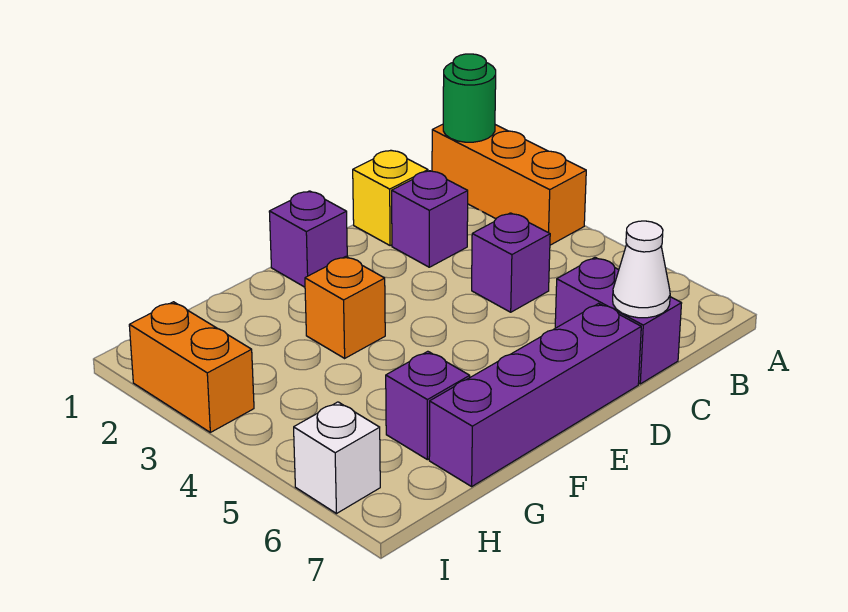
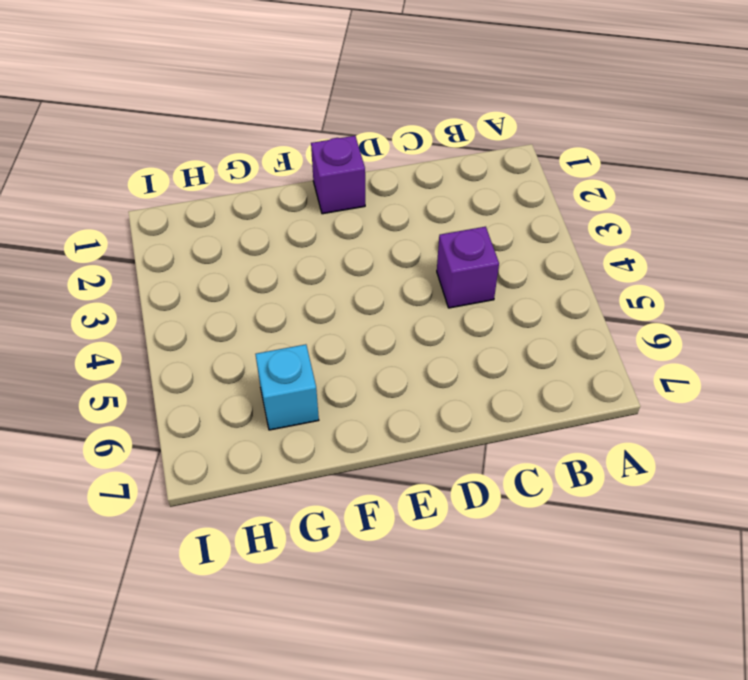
cyan brick G6 level 1 -> purple brick G6 level 1
none -> orange brick A1:A3 level 1
none -> yellow brick C1 level 1
none -> purple brick C2 level 1

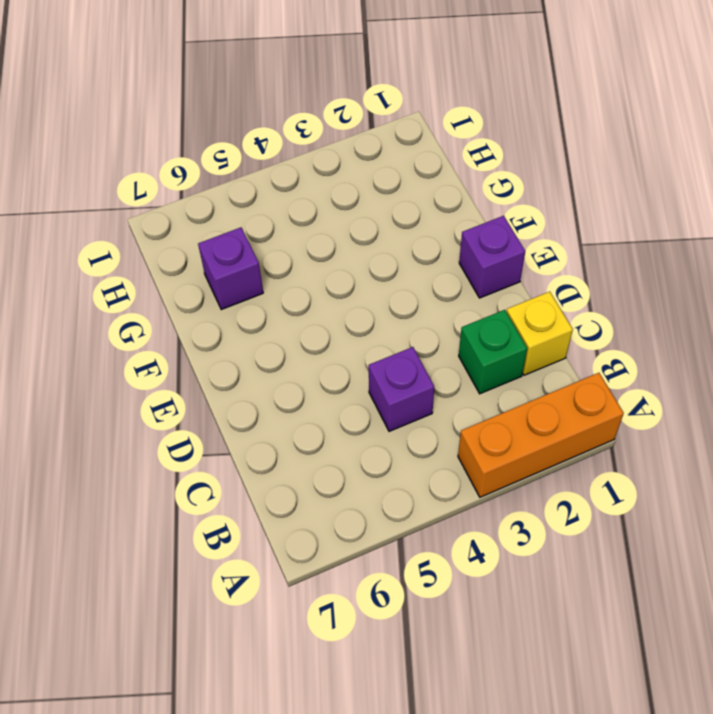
green brick C2 level 1 -> purple brick C2 level 1
none -> purple brick C6:C7 level 1
none -> purple brick D7:G7 level 1
none -> orange brick F3 level 1

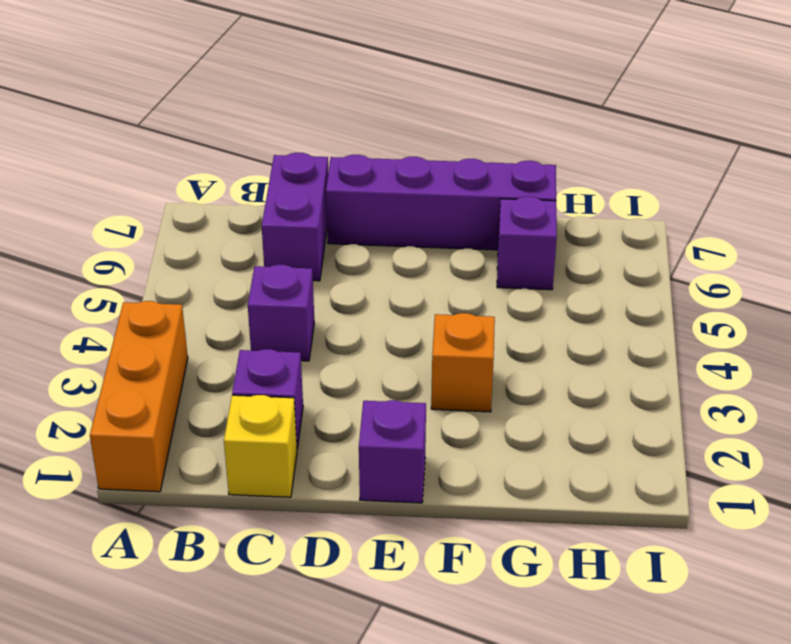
none -> orange brick I2:I3 level 1
none -> white brick I6 level 1
none -> green round brick A1 level 2

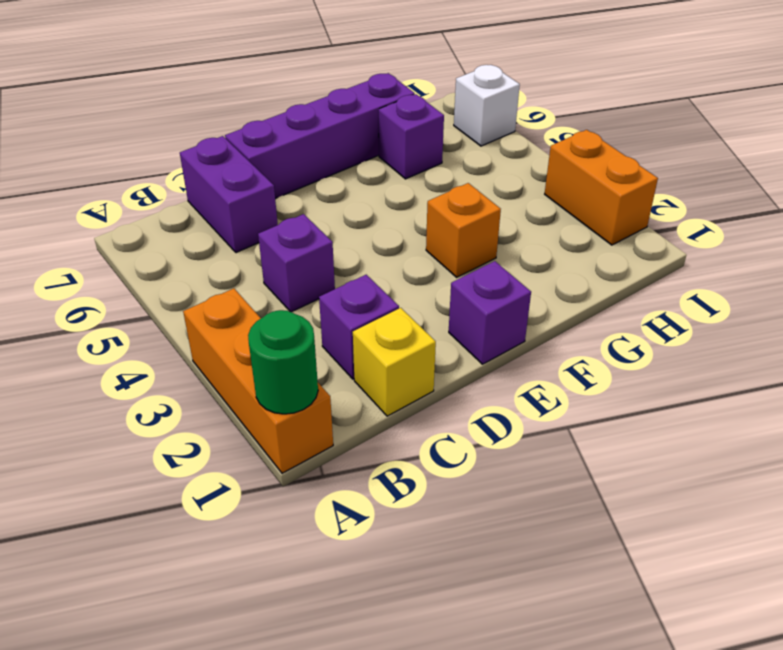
none -> white cone C7 level 2

